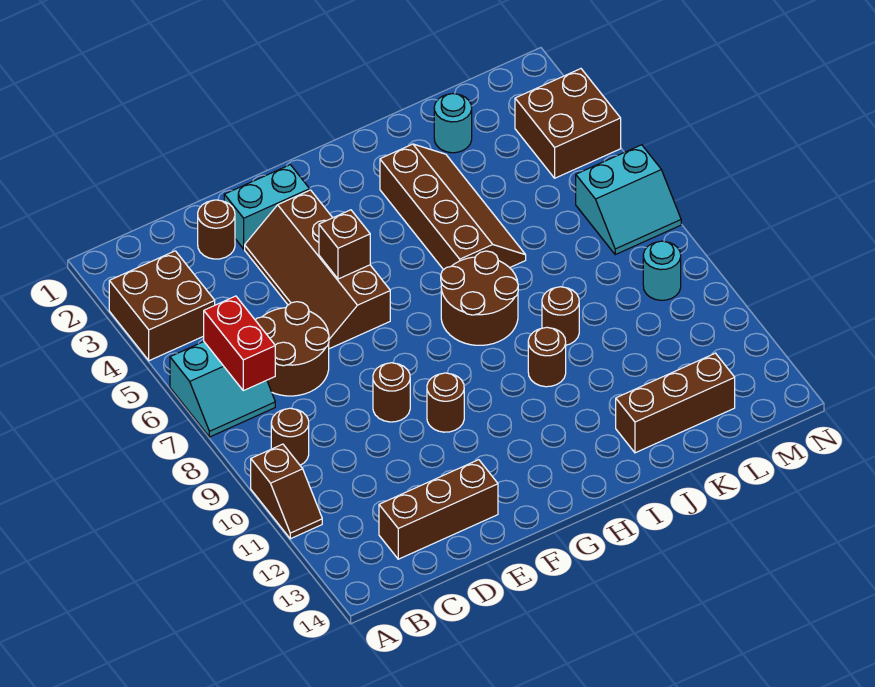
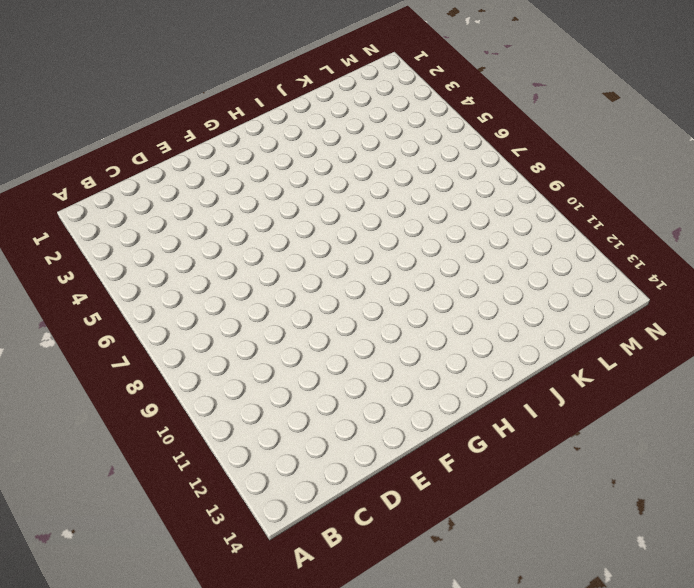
none -> brown brick A3:B4 level 1
none -> cyan slope A6:B7 level 1 top 6
none -> brown slope A10:A11 level 1 top 10

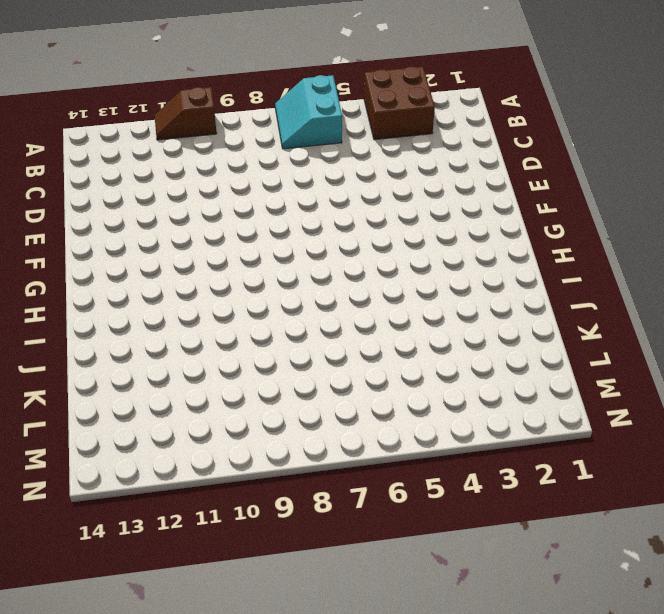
none -> brown round brick B9 level 1
none -> brown round brick C6:D7 level 1
none -> brown brick C13:E13 level 1

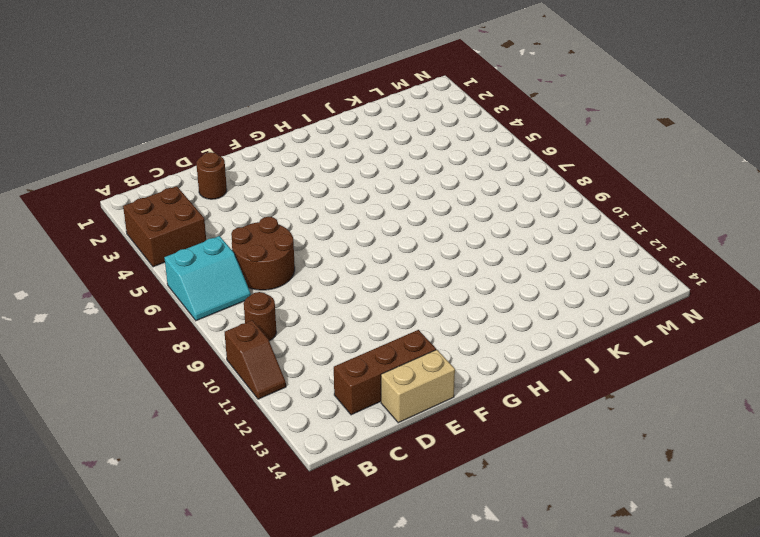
tan brick D14:E14 level 1 -> none
none -> cyan brick E2:F2 level 1
none -> brown slope E3:F6 level 1 top F
none -> brown round brick E9 level 1

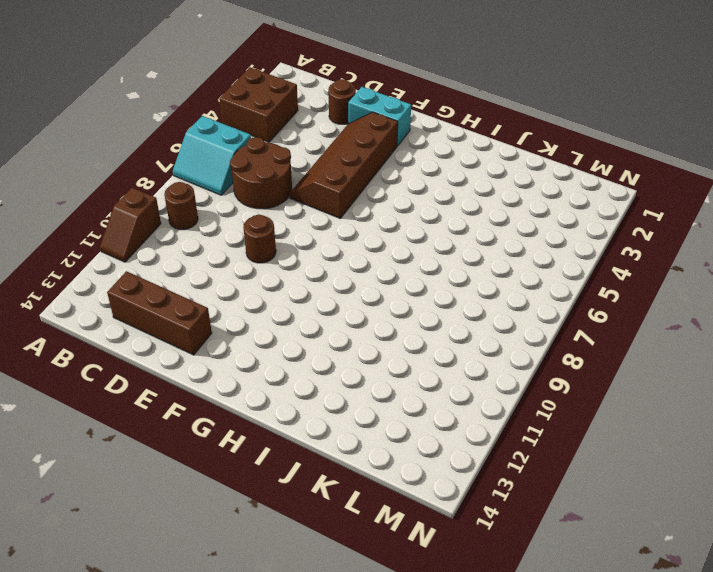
none -> brown round brick F10 level 1
none -> brown round brick H7:I8 level 1
none -> brown slope I3:J6 level 1 top I

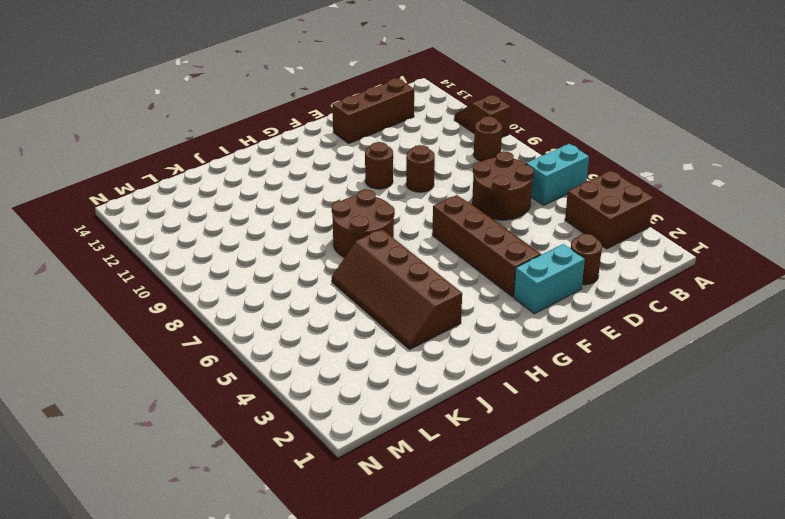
none -> brown round brick I10 level 1
none -> brown round brick J9 level 1
none -> brown brick J13:L13 level 1

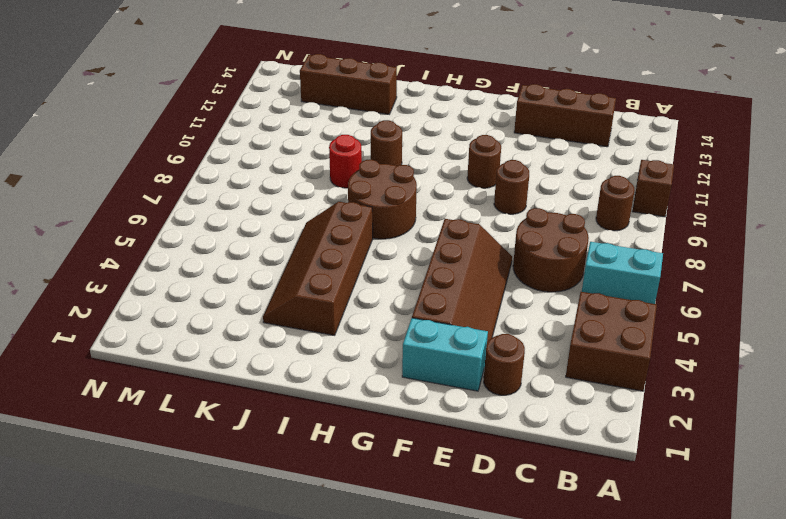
red round brick J9 level 1 -> brown round brick J9 level 1
none -> cyan round brick K2 level 1
none -> brown brick M3:N4 level 1
none -> cyan slope M6:N7 level 1 top 6

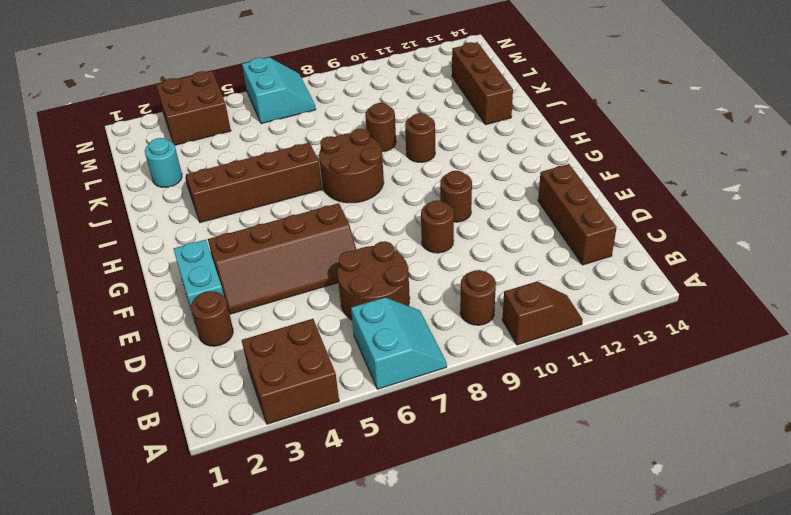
none -> cyan round brick M9 level 1
none -> red brick B6:B7 level 2
none -> brown brick F5 level 2

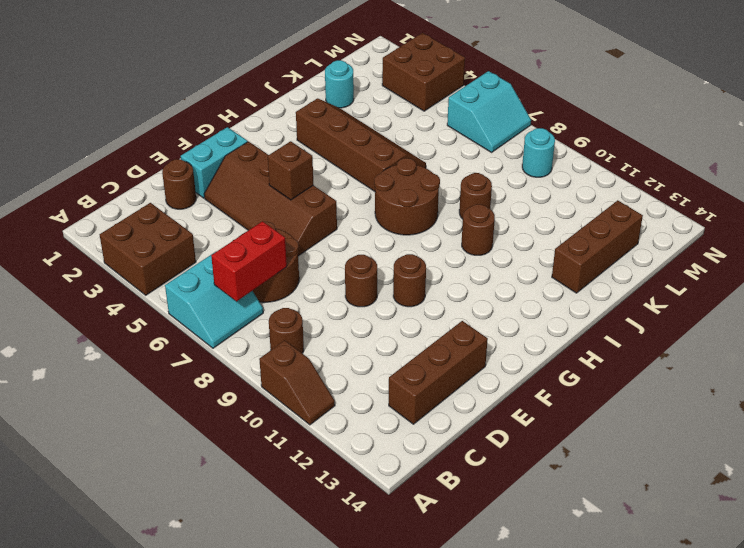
red brick B7:C7 level 2 -> red brick B6:B7 level 2

